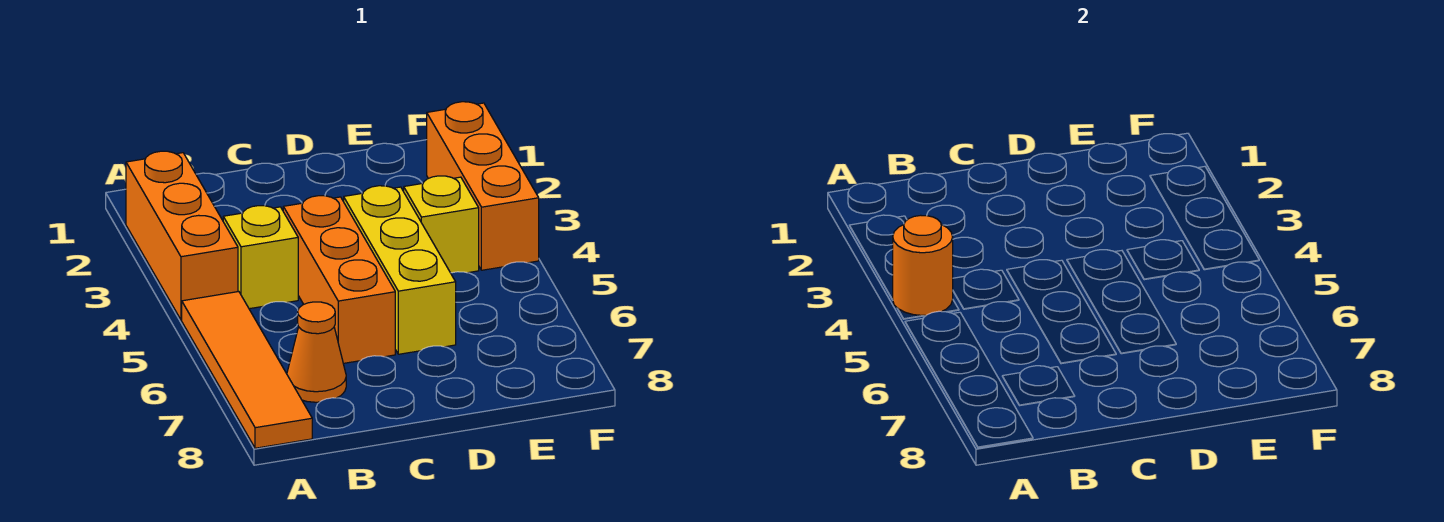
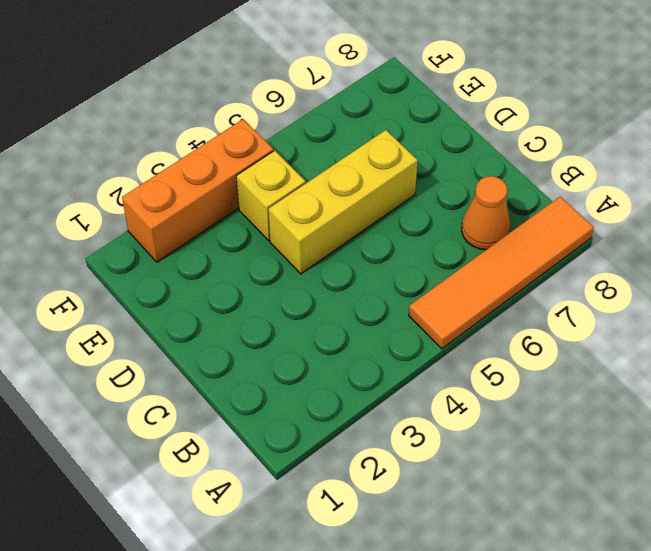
none -> orange brick A2:A4 level 1
none -> yellow brick B4 level 1

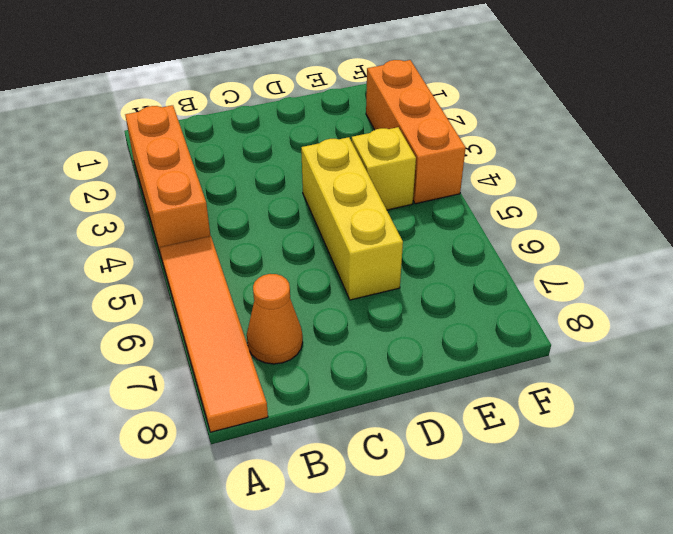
none -> yellow brick B4 level 1
none -> orange brick C4:C6 level 1

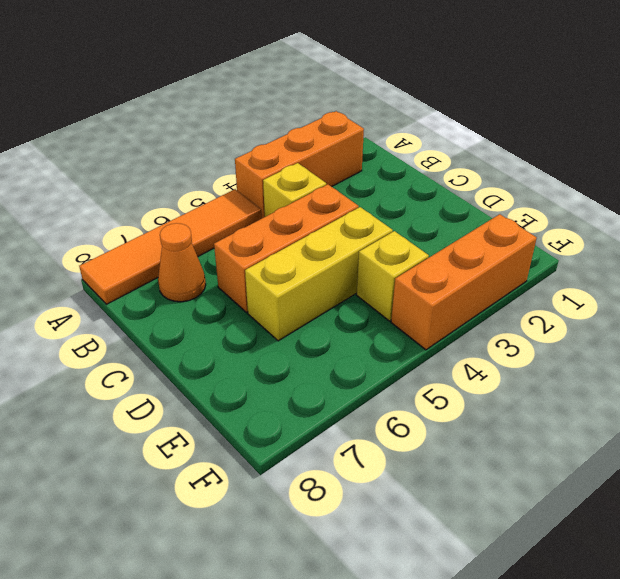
none -> orange round brick A4 level 2

